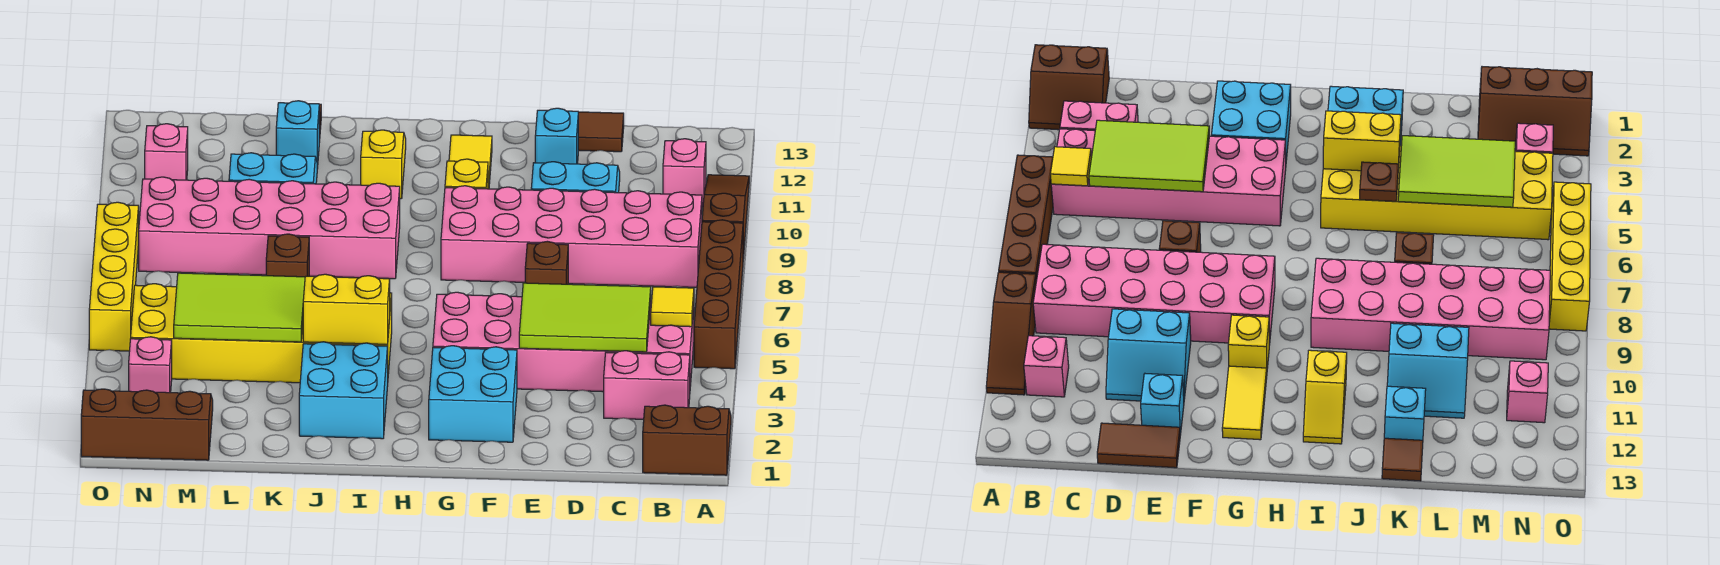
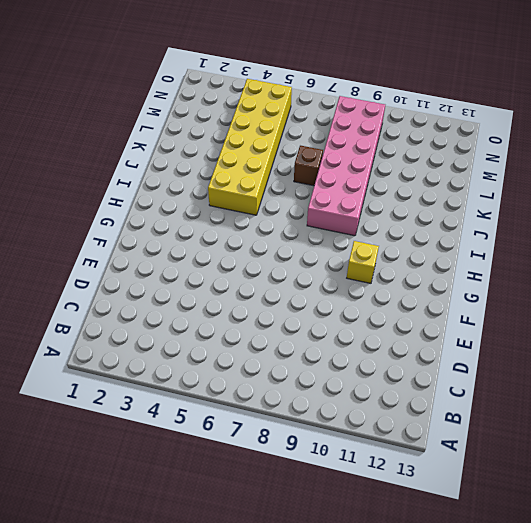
none -> brown slope A1:B2 level 1 top 1
none -> brown brick A5:A8 level 1
none -> brown slope A9:A11 level 1 top 9
none -> pink brick B3:C3 level 1

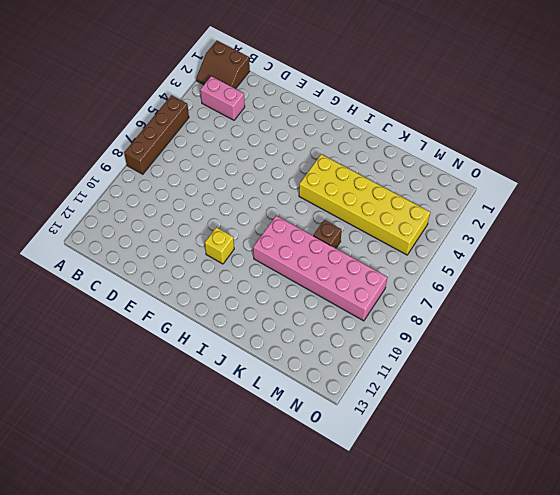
none -> brown slope A9:A11 level 1 top 9
none -> pink brick B4:G5 level 1
none -> pink brick B8:G9 level 1
none -> pink brick B11 level 1

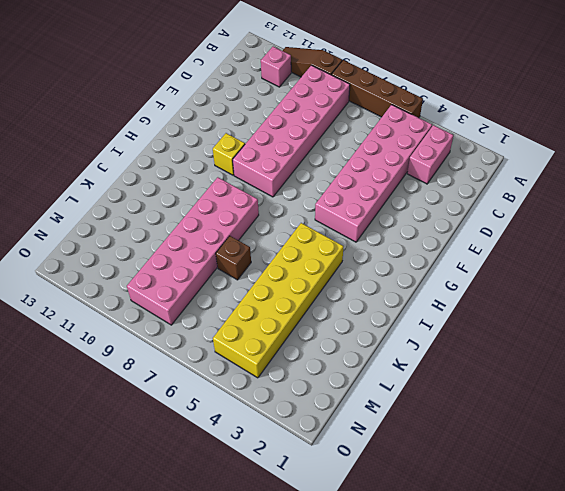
none -> brown slope A1:B2 level 1 top 1
none -> cyan slope D10:E11 level 1 top 10
none -> brown tile D13:E13 level 1
none -> brown brick E7 level 1

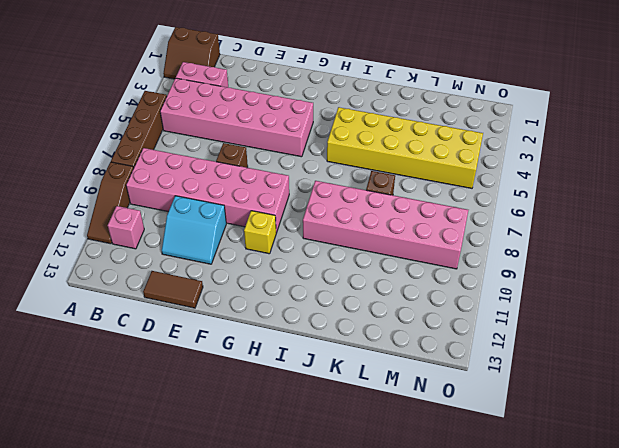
none -> cyan brick E12 level 1
none -> cyan brick F2:G3 level 1
none -> yellow tile G11:G12 level 1
none -> cyan brick I2:J3 level 1

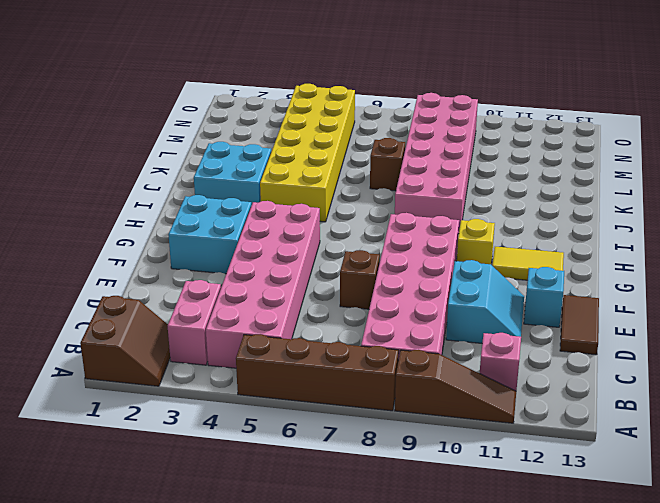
none -> yellow slope I11:I12 level 1 top 11
none -> cyan slope K10:L11 level 1 top 10
none -> cyan brick K12 level 1
none -> brown tile K13 level 1

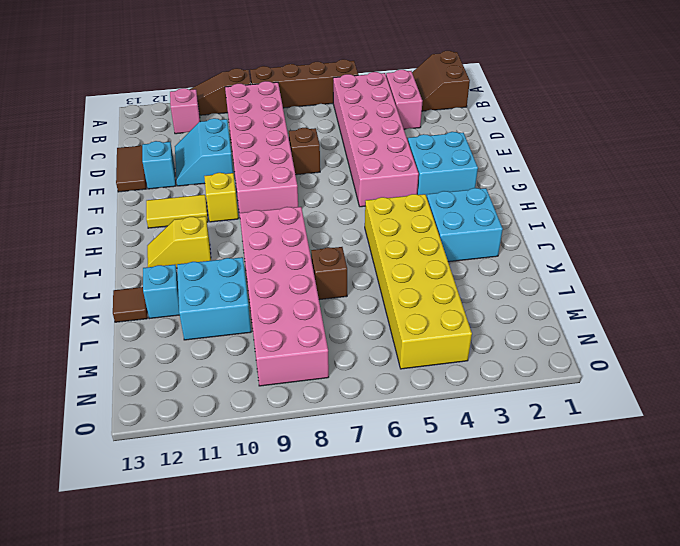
cyan brick K10:L11 level 1 -> cyan slope K10:L11 level 1 top 10
none -> brown slope M1:O2 level 1 top 1
none -> pink brick N3 level 1
none -> pink brick N11 level 1
none -> yellow brick O5:O8 level 1

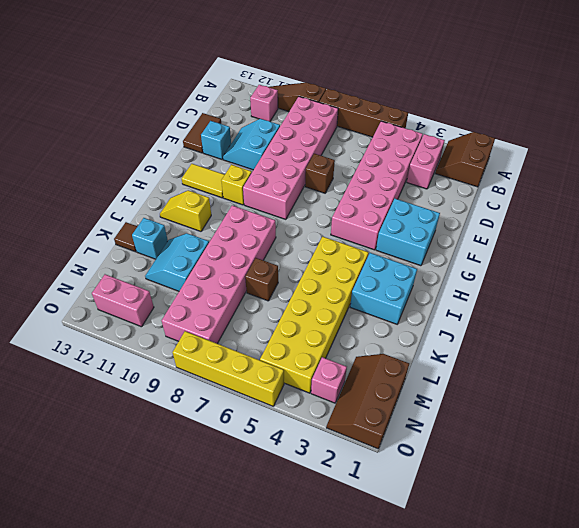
pink brick N11:N12 level 1 -> pink brick N11 level 1
none -> yellow tile B5 level 2
none -> lime tile C4:E5 level 2
none -> yellow brick I4:J4 level 2
none -> brown plate J5 level 2

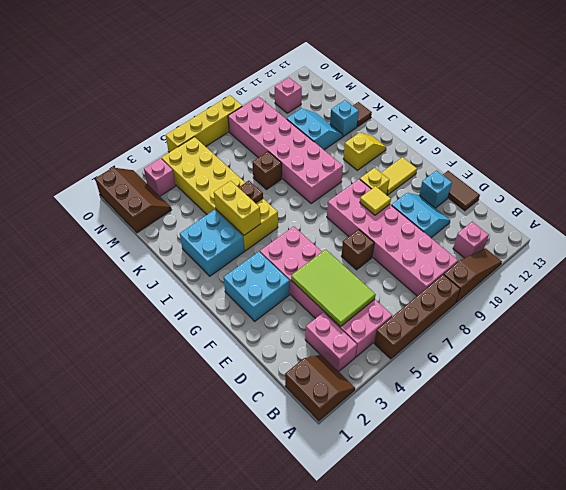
yellow tile F9 level 2 -> yellow tile B5 level 2
none -> lime tile K4:M5 level 2

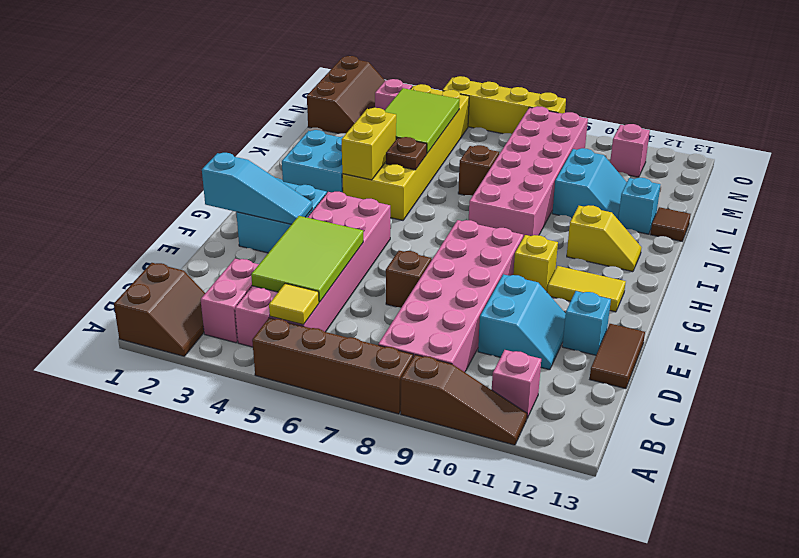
cyan slope F1:F3 level 2 top 1 -> none

